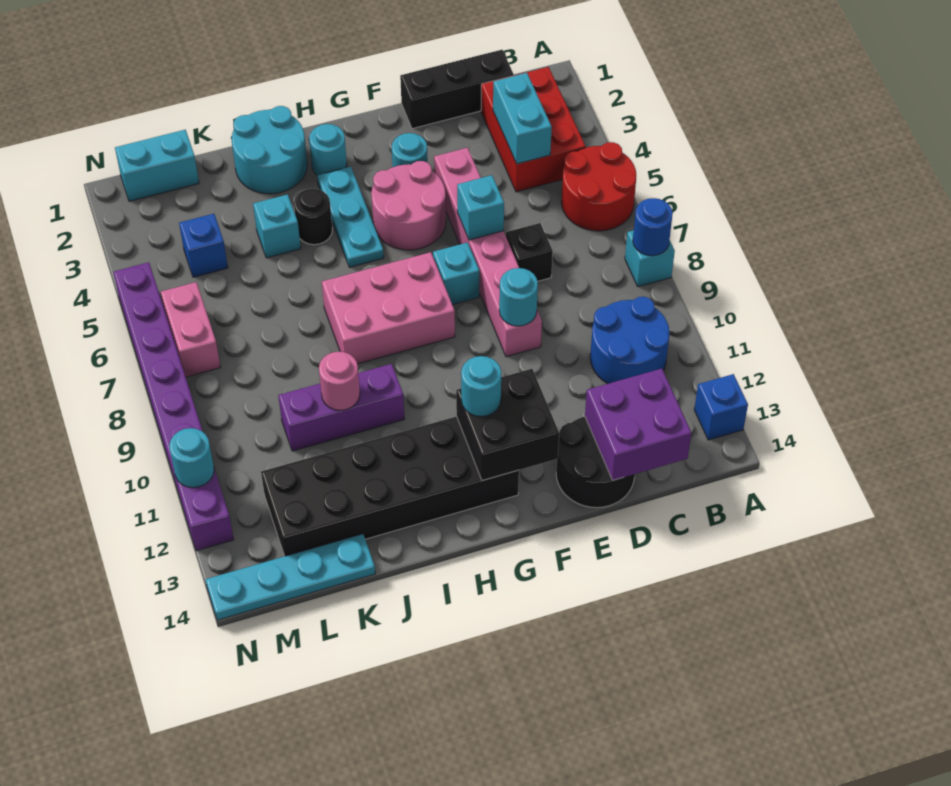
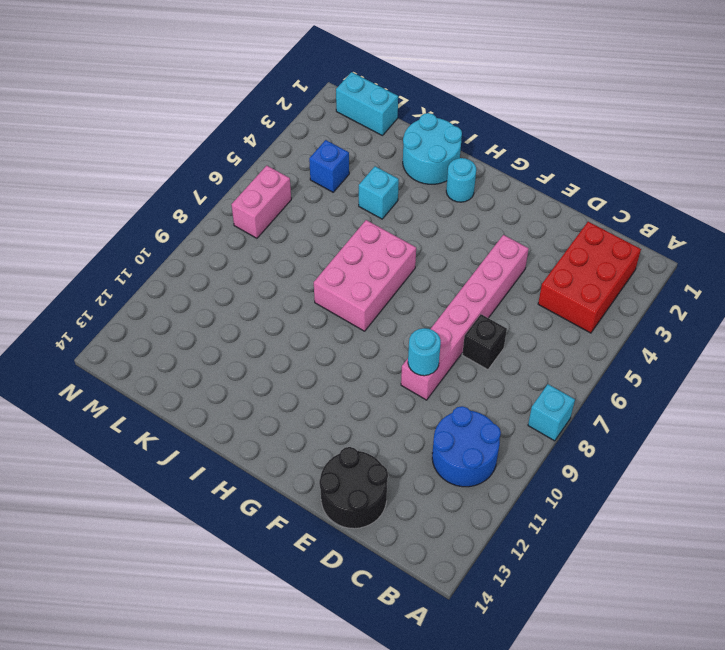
pink brick H6:I8 level 1 -> pink brick G7:I8 level 1
none -> red round brick A5:B6 level 1
none -> blue brick A13 level 1
none -> black brick C1:E1 level 1
none -> cyan round brick F3 level 1

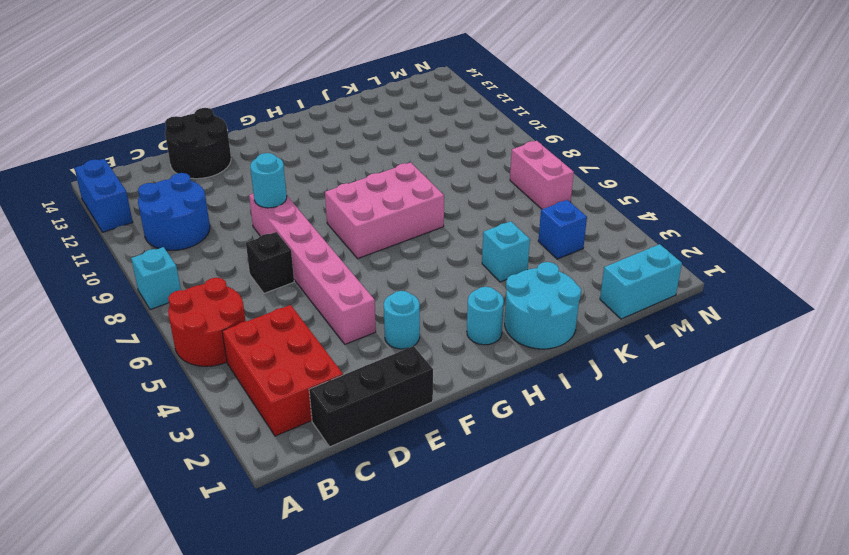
blue brick A12:A13 level 1 -> blue brick A13 level 1
none -> pink round brick F4:G5 level 1
none -> cyan brick F7 level 1
none -> black brick G12:L13 level 1
none -> cyan plate H3:H5 level 1

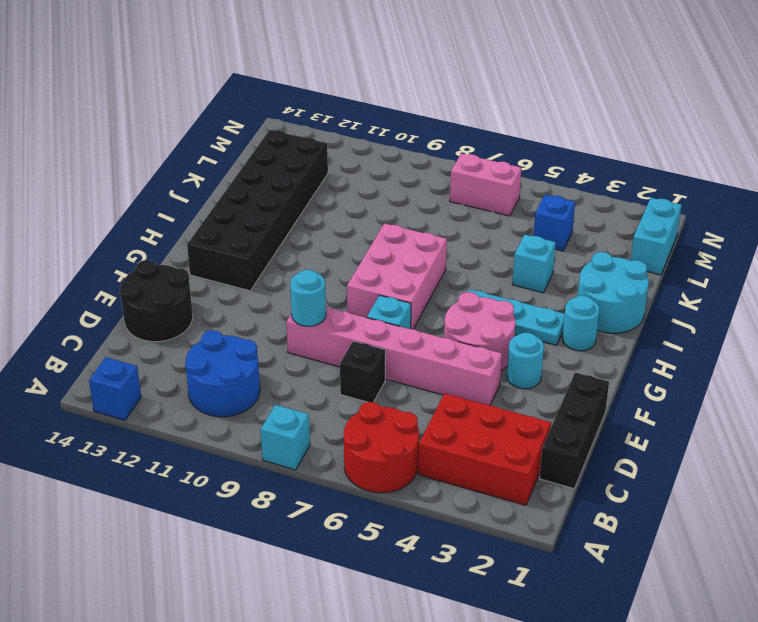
none -> black round brick I4 level 1
none -> purple brick I10:K10 level 1
none -> cyan plate K14:N14 level 1
none -> purple brick N5:N12 level 1

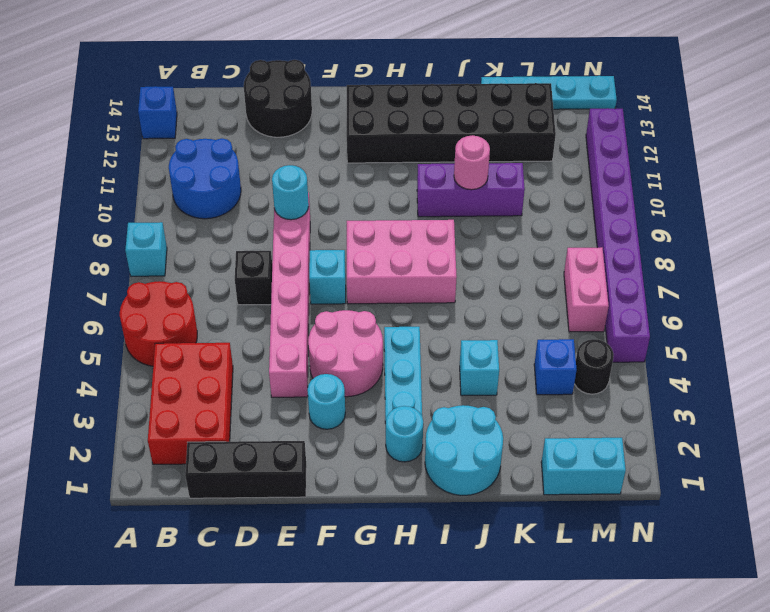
black round brick M4 level 1 -> black round brick I4 level 1
none -> blue round brick A8 level 2
none -> cyan brick C3:C4 level 2
none -> purple brick C13:D14 level 2
none -> cyan brick E6 level 2

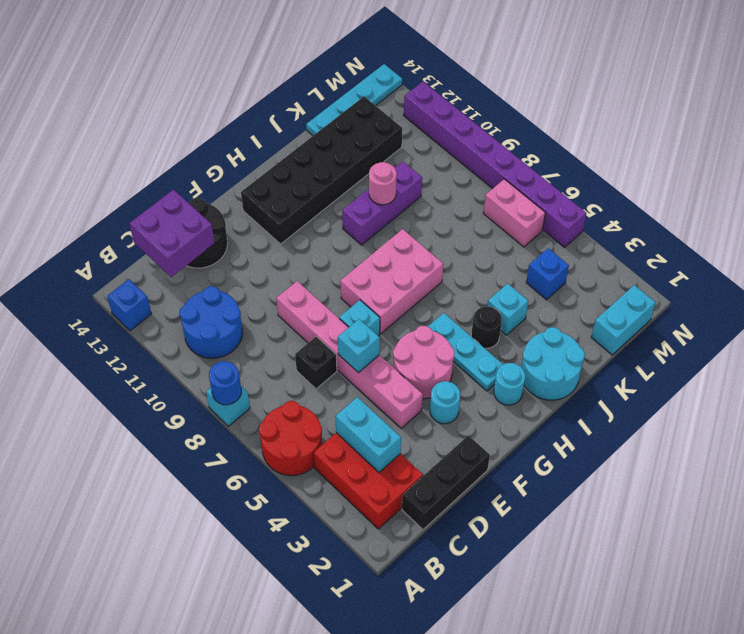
none -> cyan round brick E9 level 2
none -> black brick F12:G13 level 2
none -> cyan round brick N11 level 2
none -> cyan round brick G12 level 3

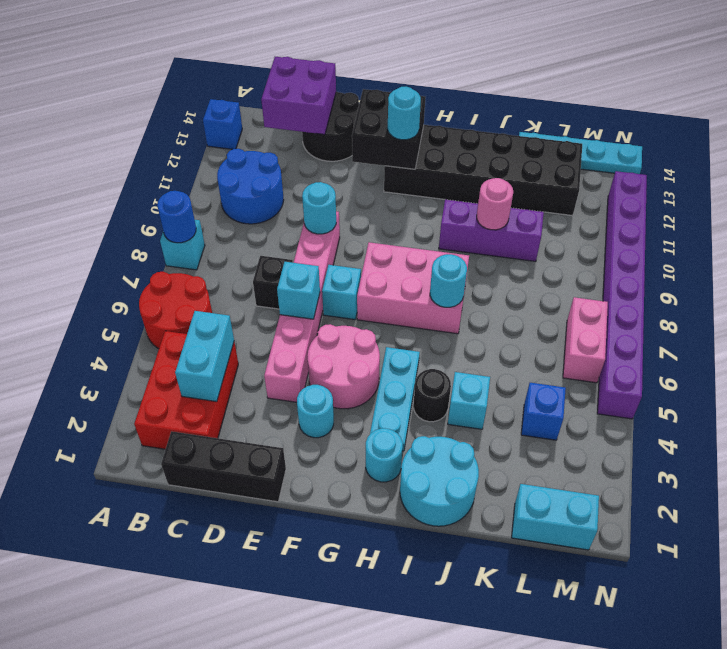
cyan round brick I7 level 2 -> cyan round brick N11 level 2

